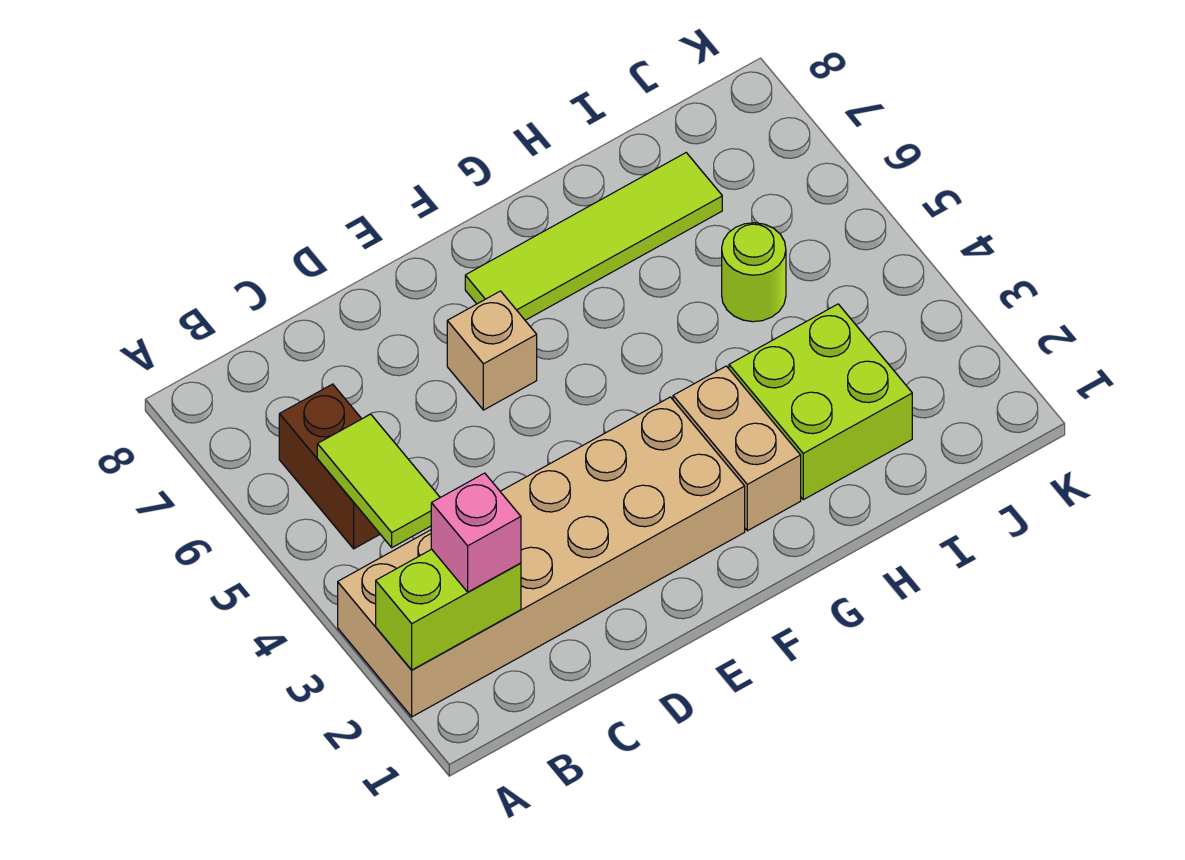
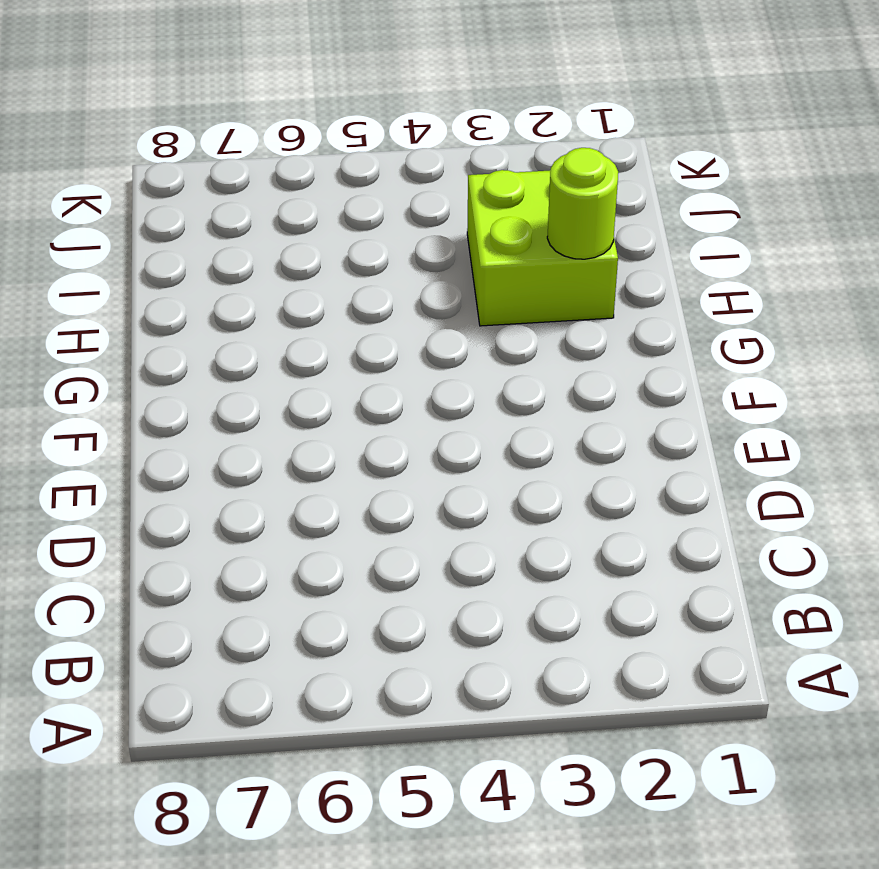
lime round brick H2 level 2 -> lime round brick I5 level 1
none -> tan brick A2:F3 level 1
none -> brown brick B5:B6 level 1

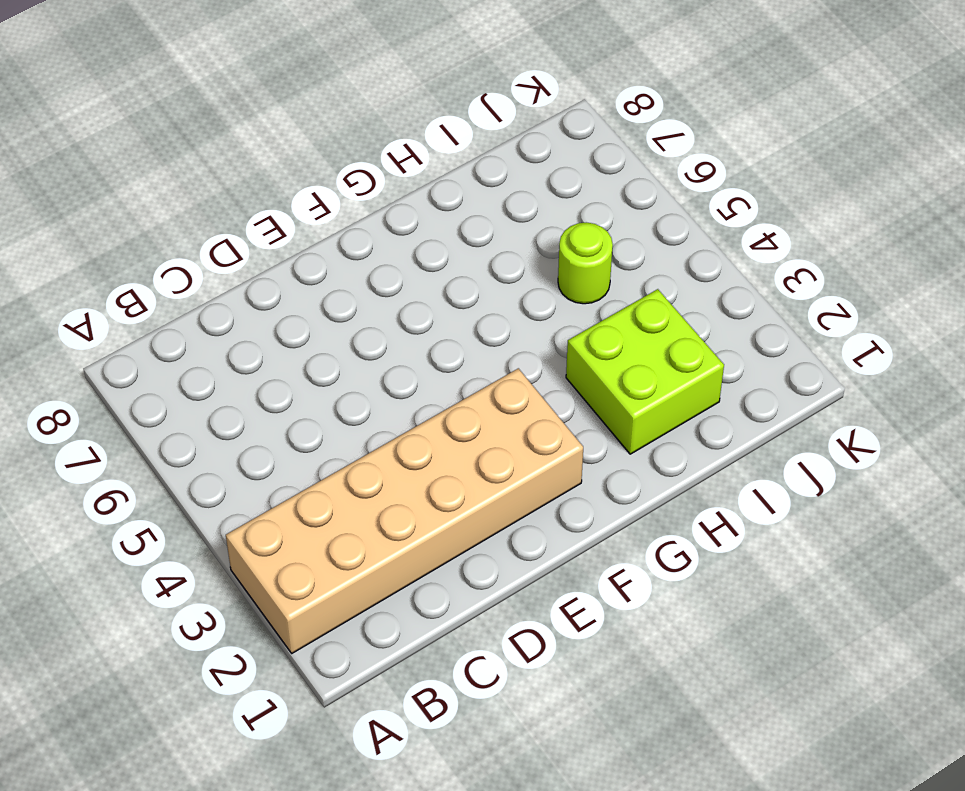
none -> brown brick B5:B6 level 1
none -> tan brick E6 level 1

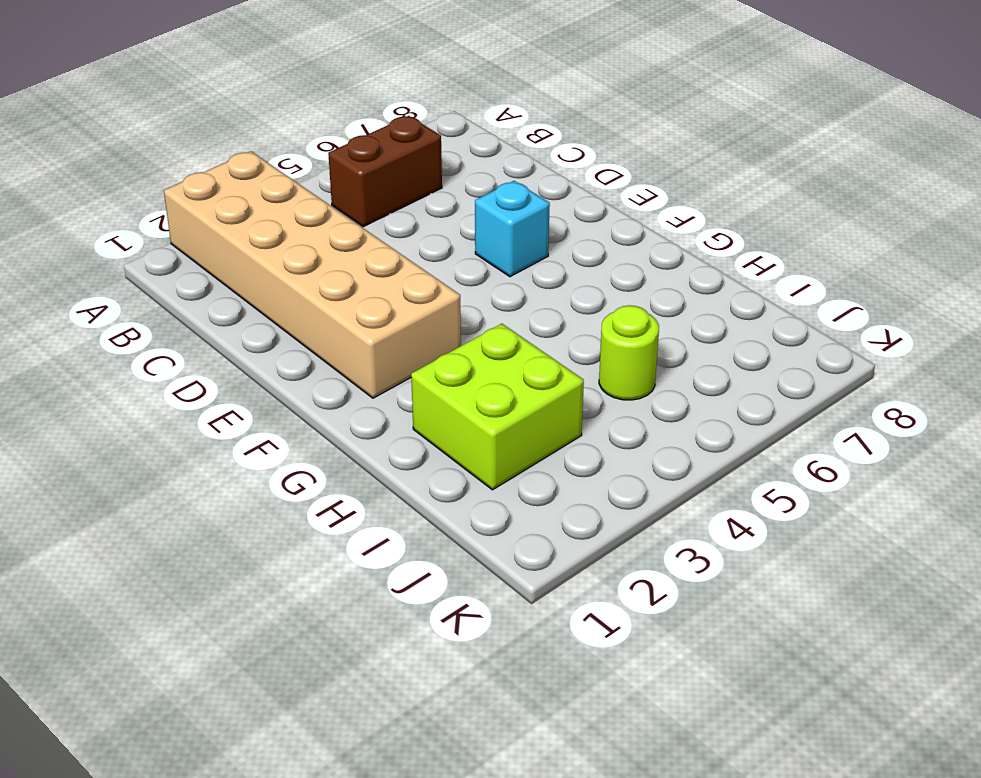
cyan brick E6 level 1 -> tan brick E6 level 1
none -> lime tile F7:I7 level 1
none -> tan brick G2:G3 level 1

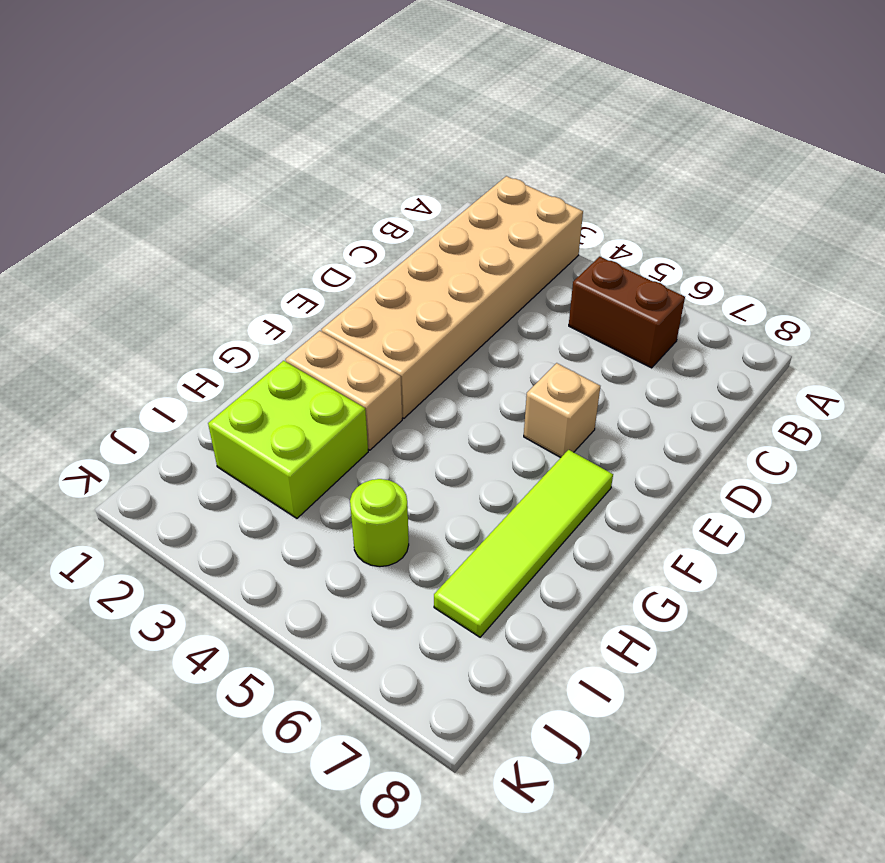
none -> lime brick A2:B2 level 2
none -> lime tile B4:B5 level 2

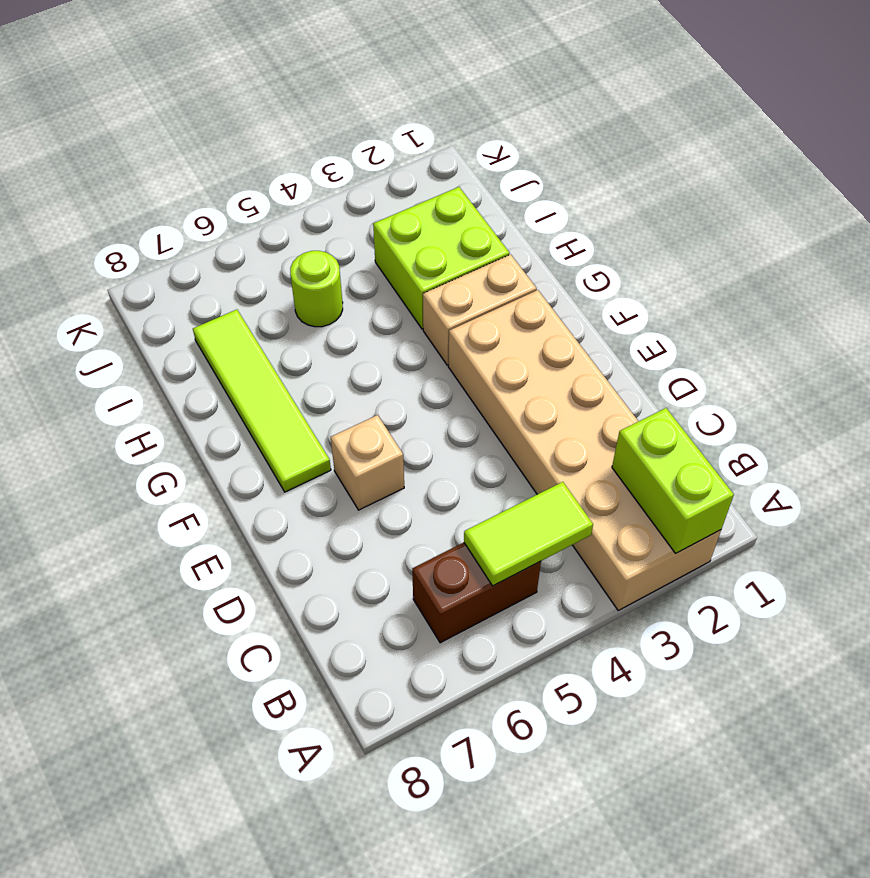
none -> pink brick B2 level 3

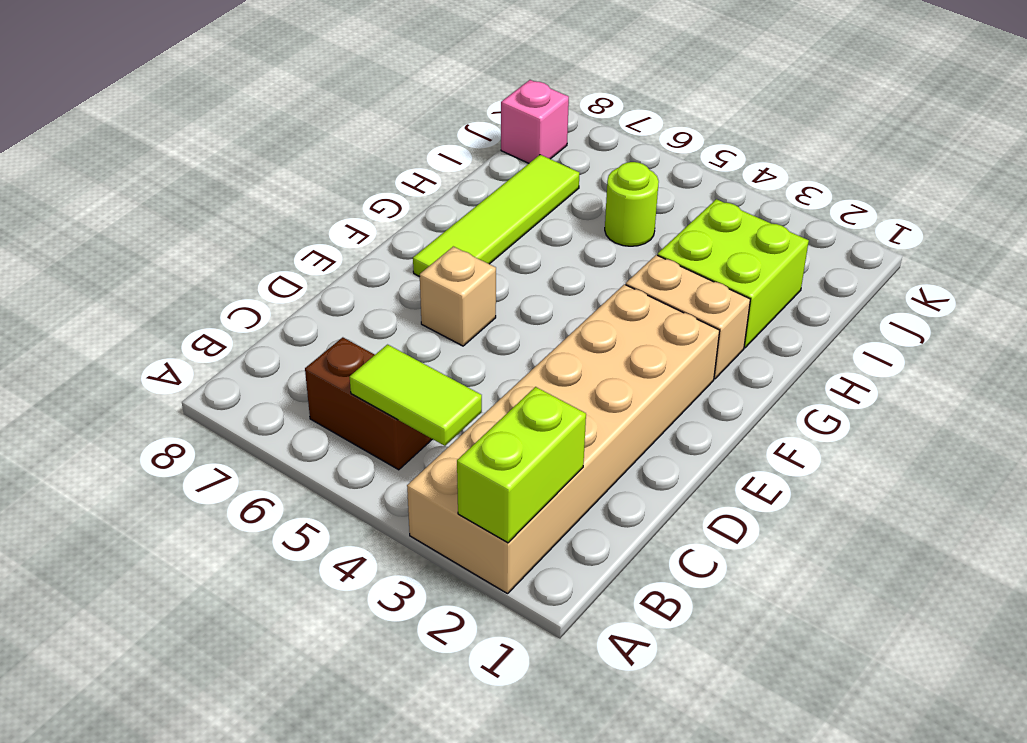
pink brick J8 level 1 -> pink brick B2 level 3

